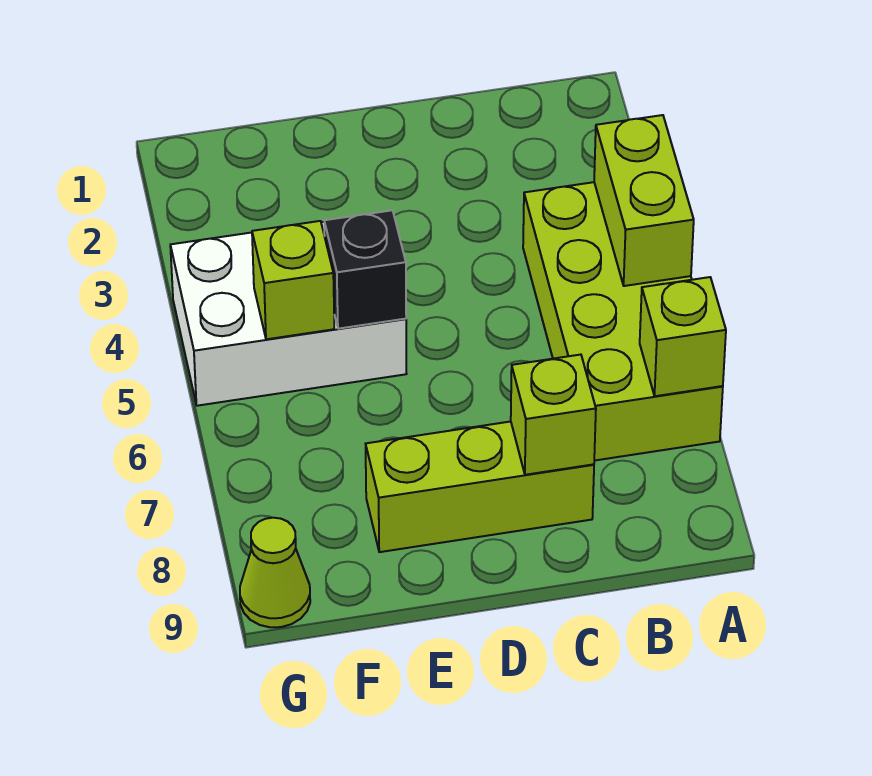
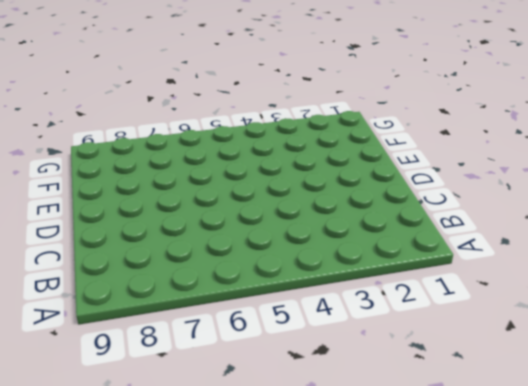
none -> lime brick A4:B7 level 1
none -> lime brick C8:E8 level 1

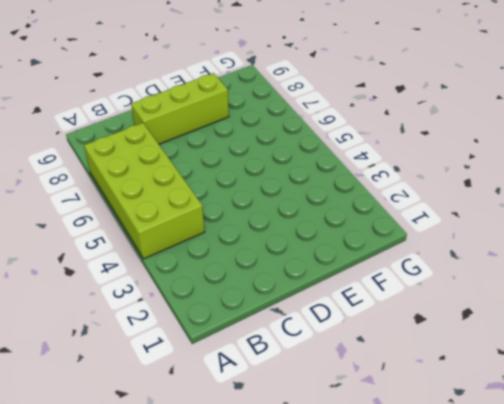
none -> white brick E4:G5 level 1
none -> lime cone G9 level 1

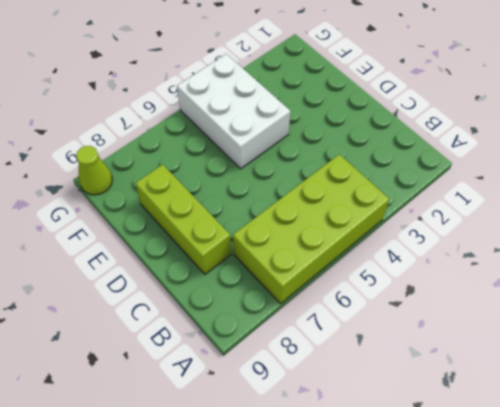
none -> lime brick A4:A5 level 2
none -> lime brick A7 level 2

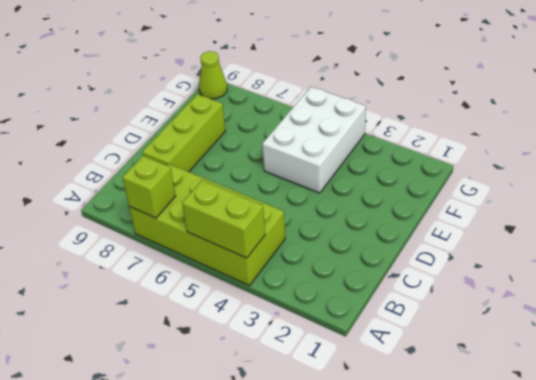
none -> lime brick C8 level 2
none -> black brick E5 level 2

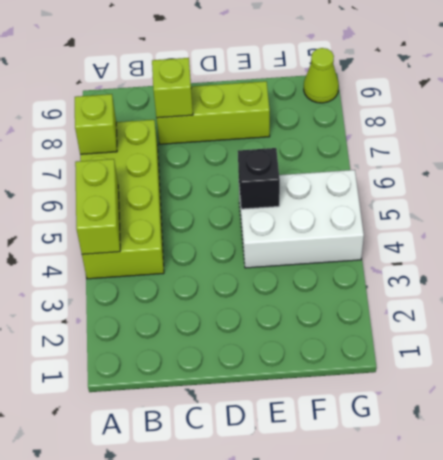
none -> lime brick F5 level 2

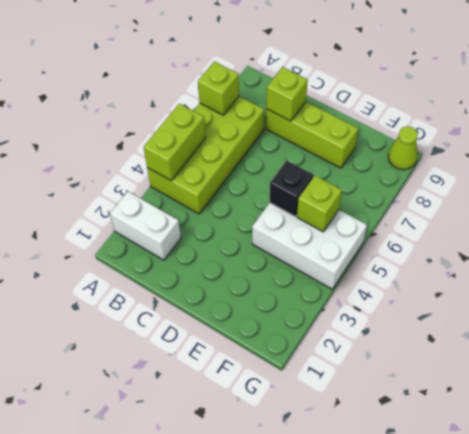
white brick A2:B2 level 1 -> none

